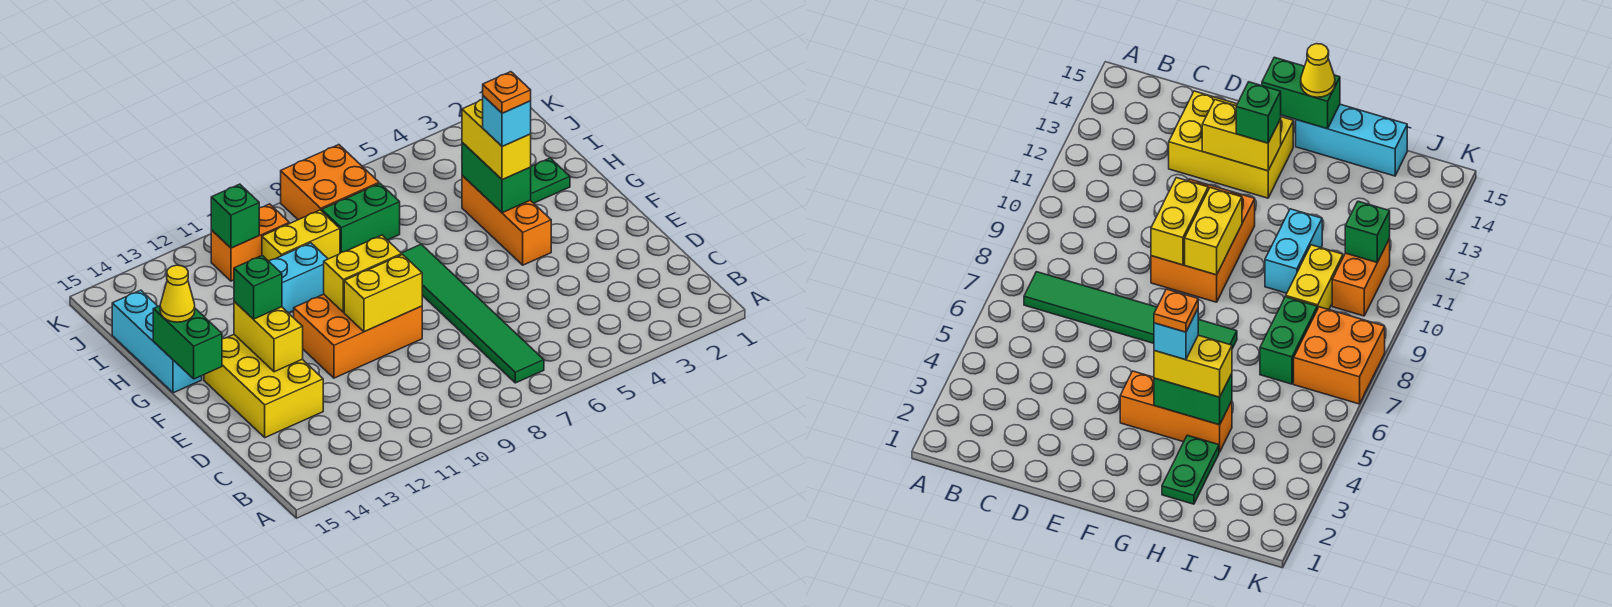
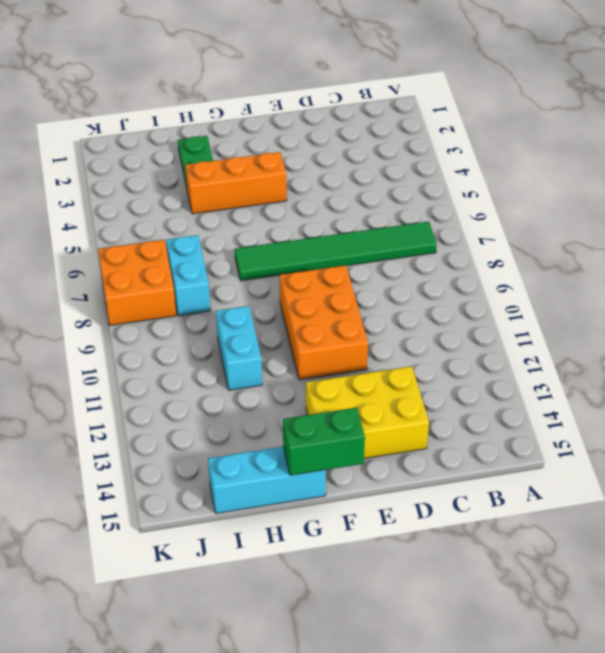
cyan brick I7:I8 level 1 -> green brick I7:I8 level 1
none -> yellow brick I9:I10 level 1
none -> orange brick J10:J11 level 1
none -> yellow brick E9:E10 level 2

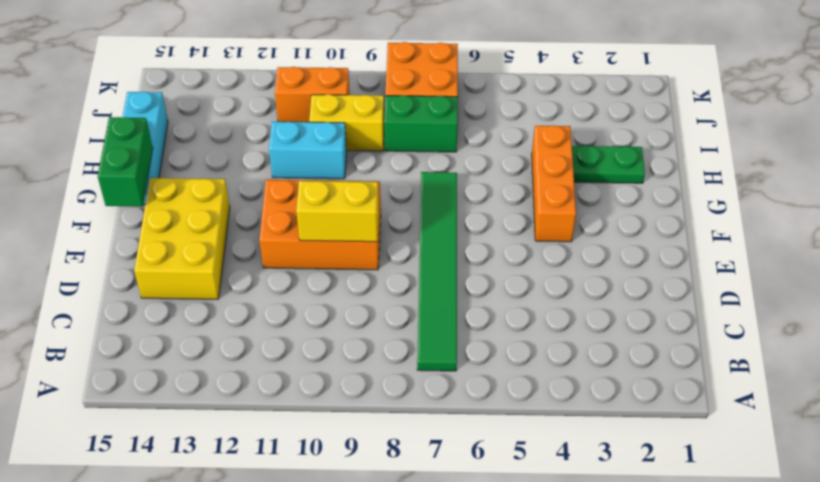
none -> yellow brick E13:F13 level 2
none -> yellow brick F9:F10 level 2
none -> green brick G4:H4 level 2

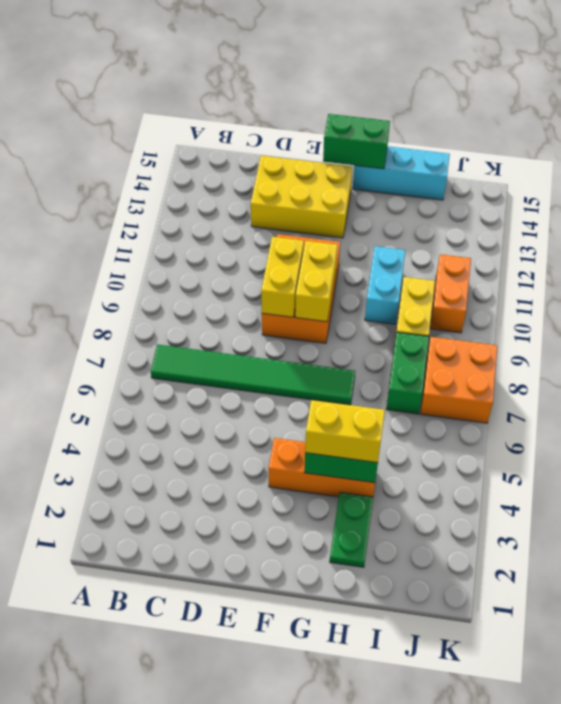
none -> yellow brick E13:F13 level 2
none -> green brick J11 level 2
none -> green brick F13 level 3

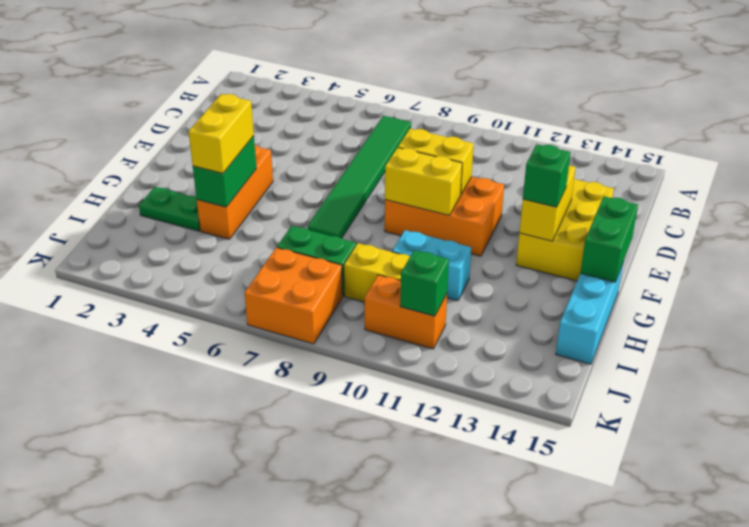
none -> yellow cone G15 level 3
none -> cyan brick G4 level 4
none -> orange plate G4 level 5

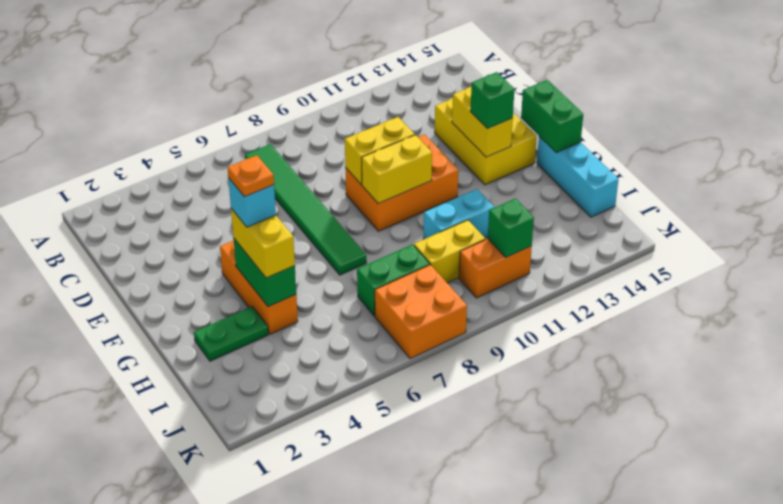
none -> yellow cone G15 level 3

